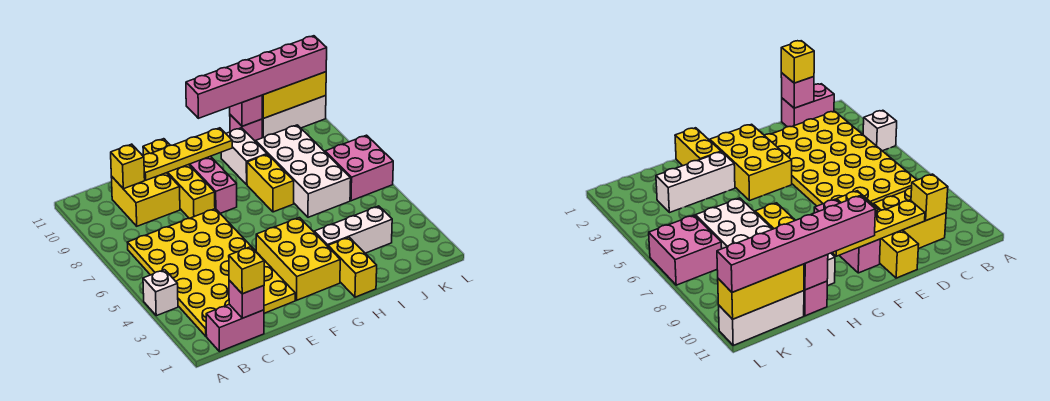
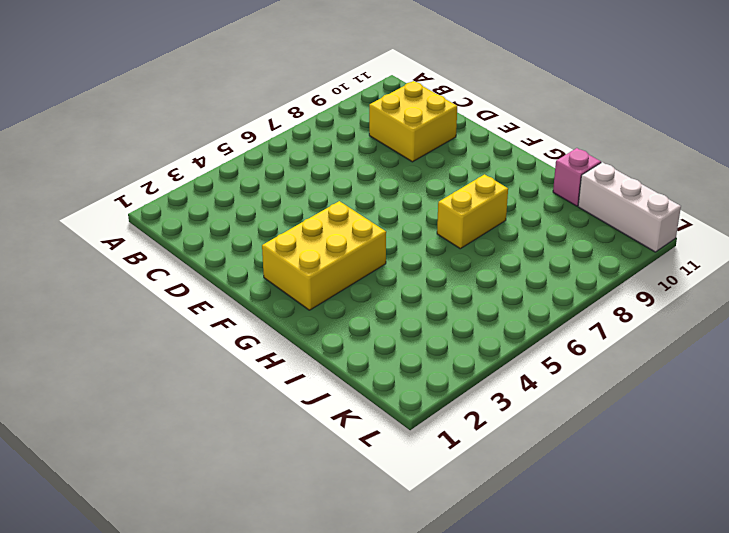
none -> white brick A4 level 1
none -> pink brick B1:C1 level 1
none -> yellow plate B2:E7 level 1

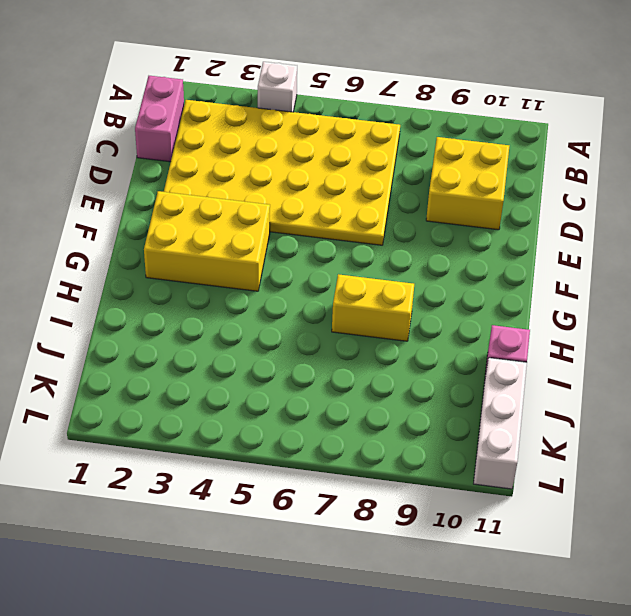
none -> yellow brick E8:E11 level 1
none -> pink brick F8:F10 level 1
none -> yellow brick H1:H2 level 1

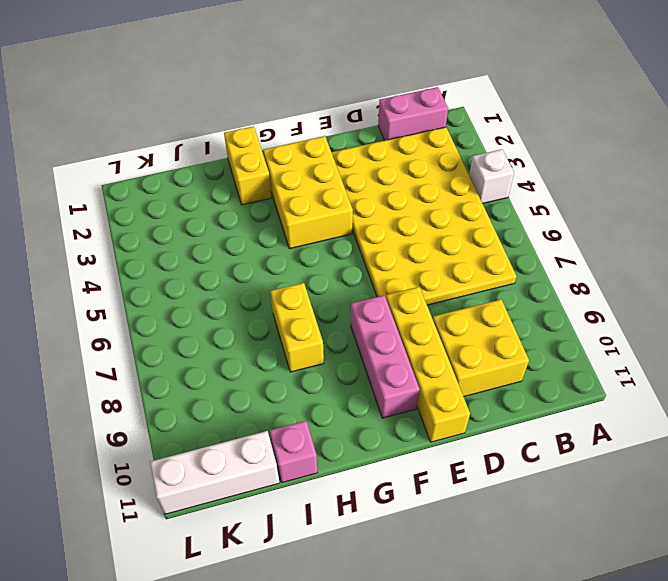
none -> white brick H3:J3 level 1
none -> white brick H9:H10 level 1
none -> white brick I6:J9 level 1

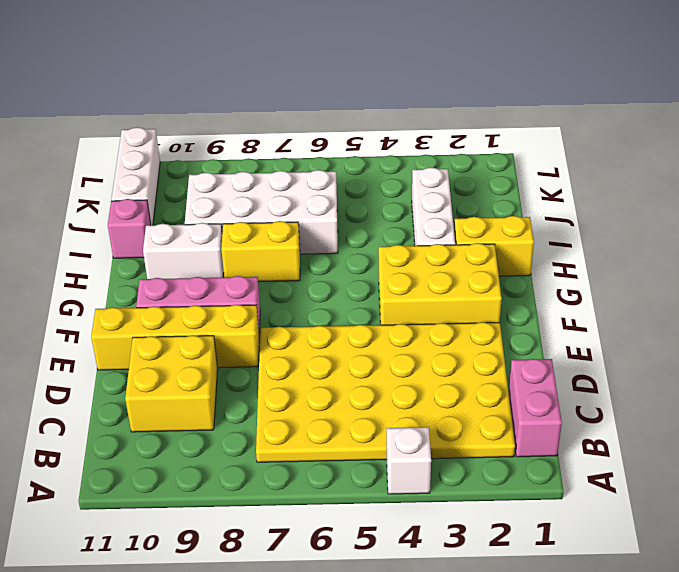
none -> pink brick K6:L7 level 1
none -> pink brick C1 level 2
none -> yellow brick C10 level 2

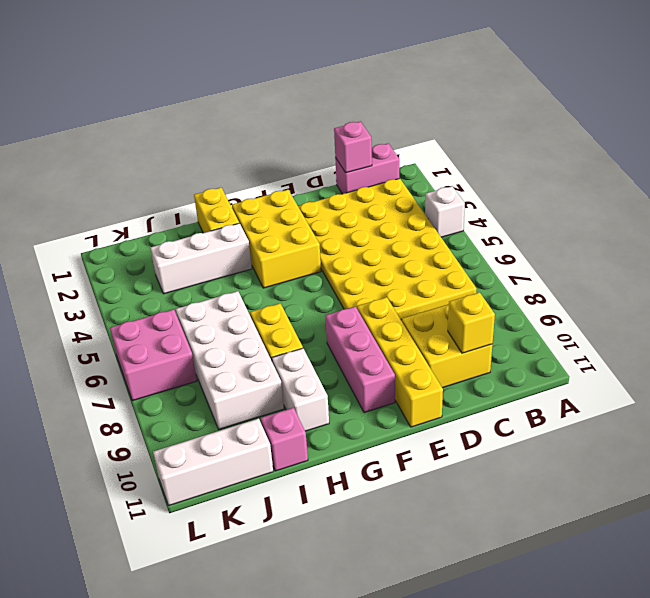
none -> yellow plate D10:G10 level 2
none -> pink brick I11 level 2
none -> yellow brick J11:L11 level 2

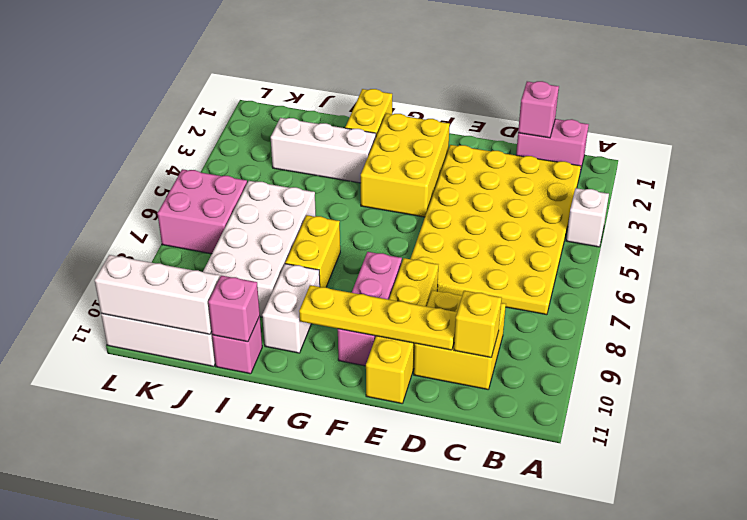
white brick J11:L11 level 2 -> yellow brick J11:L11 level 2
none -> yellow brick C1 level 3
none -> pink brick G11:L11 level 3

